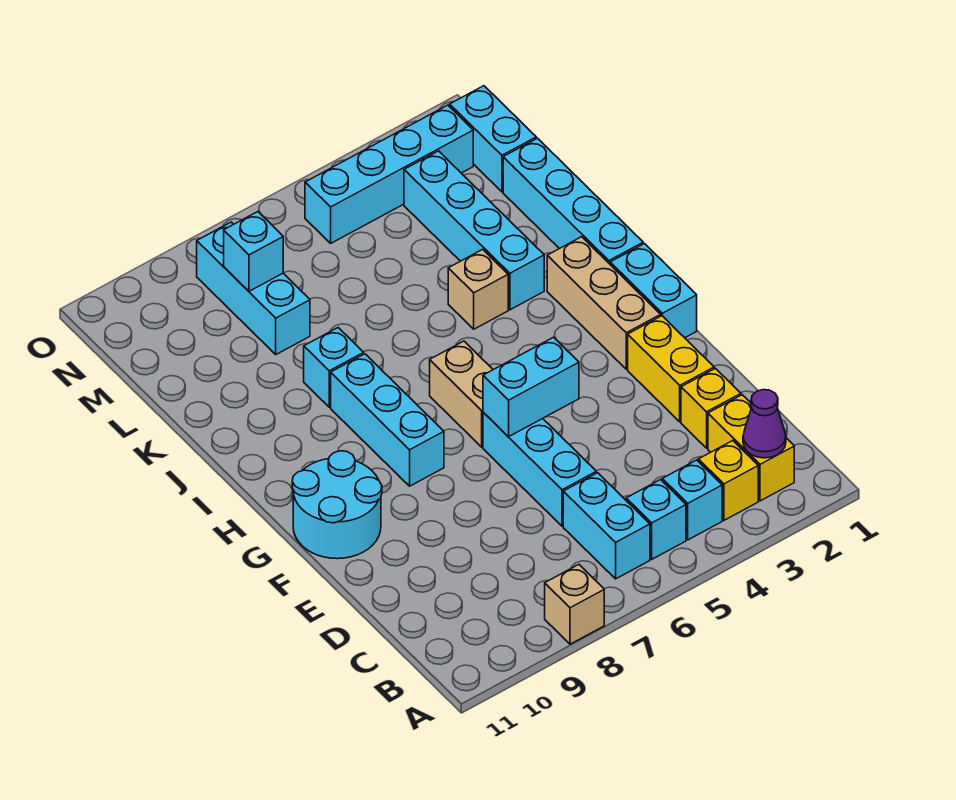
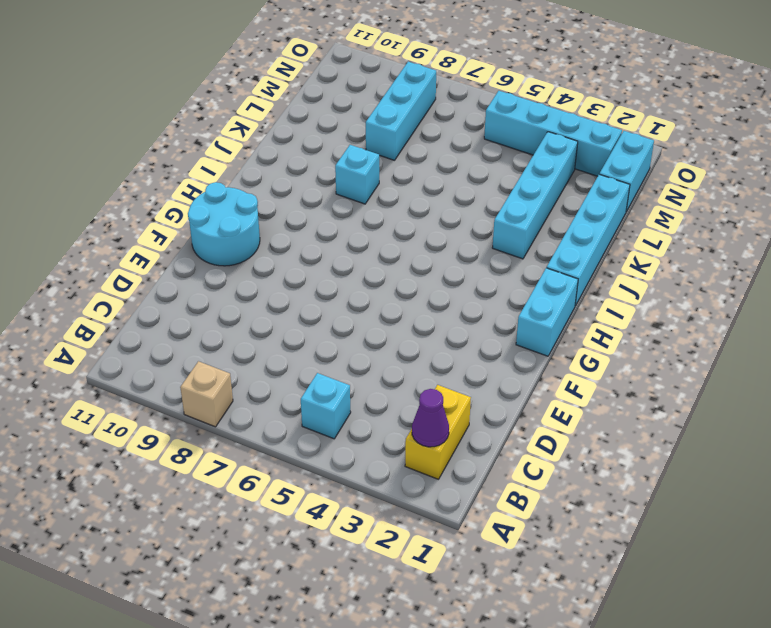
none -> yellow brick B3 level 1
none -> cyan brick B4 level 1
none -> cyan brick B6:C6 level 1

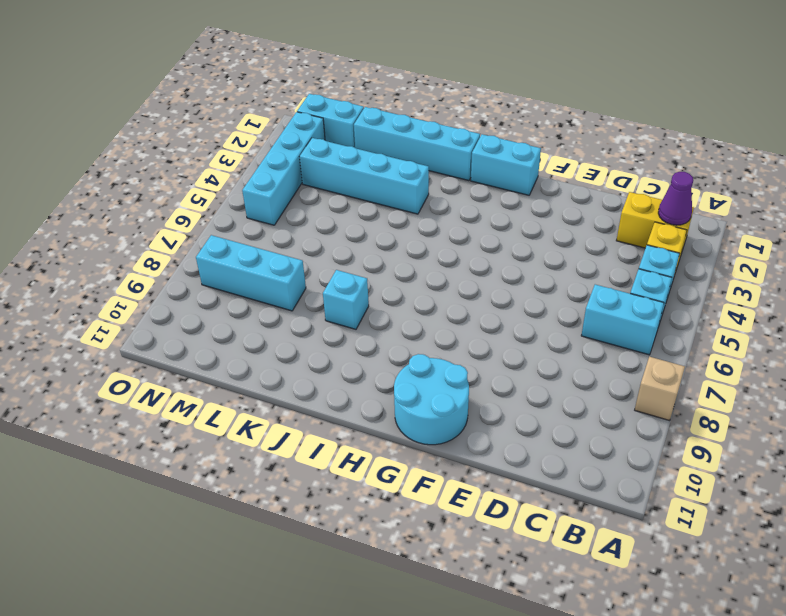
none -> yellow brick D2 level 1
none -> cyan brick D6:F6 level 1
none -> yellow brick E2:F2 level 1

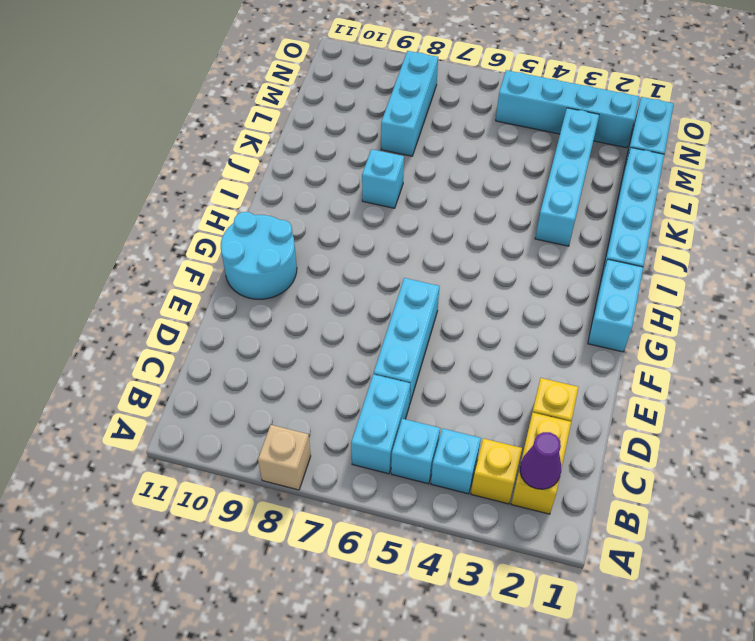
none -> yellow brick E2:F2 level 1
none -> tan brick G2:I2 level 1
none -> tan brick G6:H6 level 1

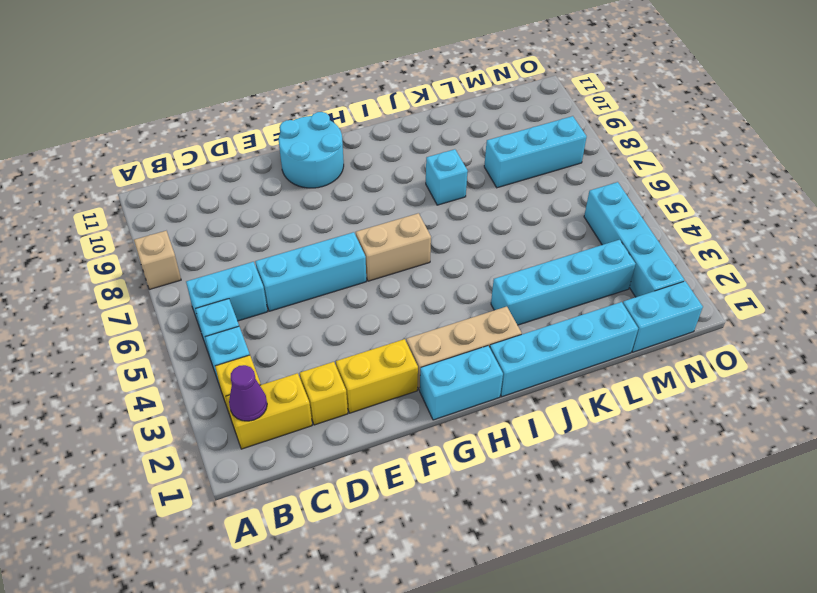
none -> cyan brick G8:I8 level 1
none -> tan brick J4 level 1
none -> cyan brick F5:F6 level 2

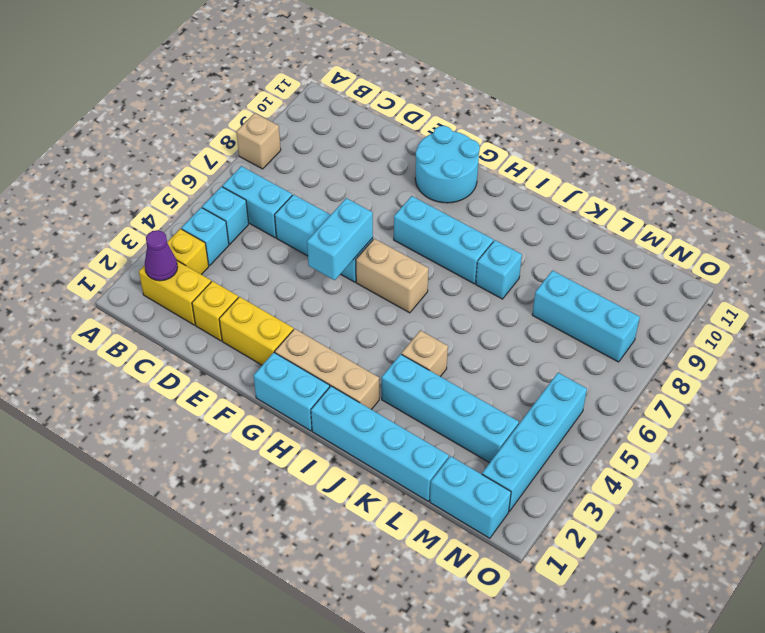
none -> cyan brick M8 level 2

